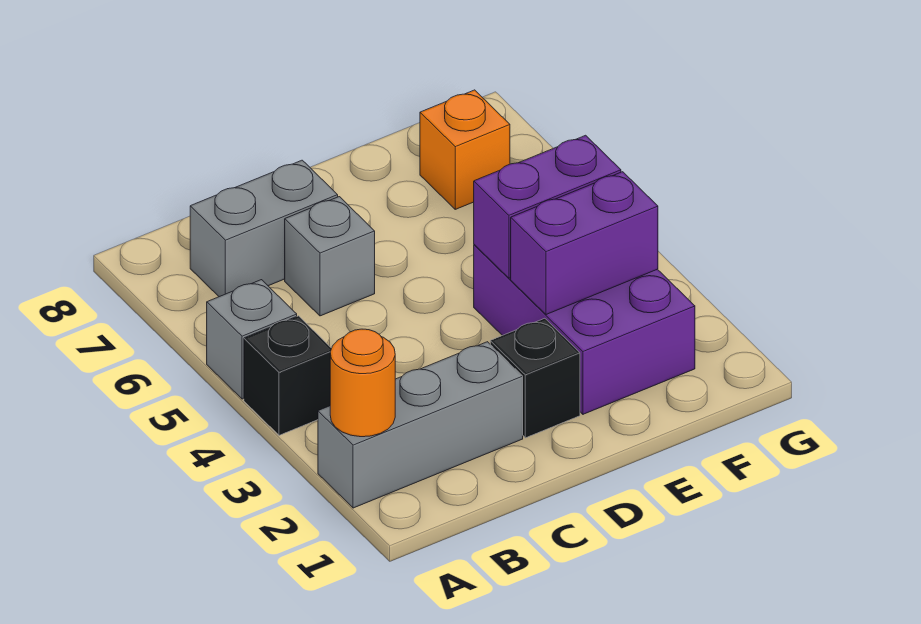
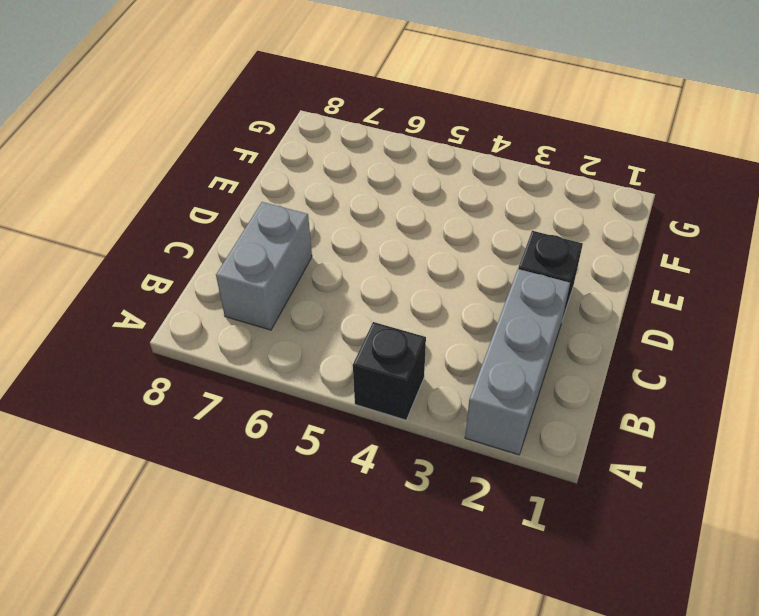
none -> grey brick A5 level 1
none -> grey brick C6 level 1

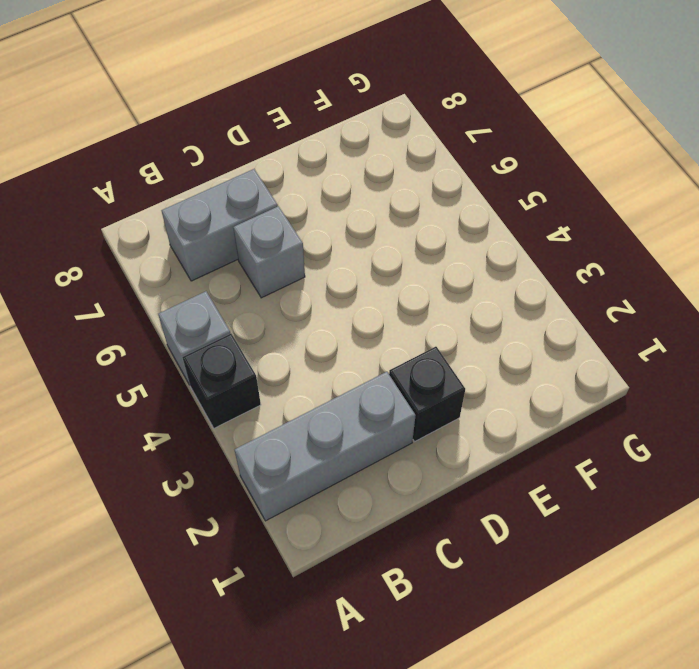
none -> purple brick E2:F4 level 1
none -> orange brick F7 level 1

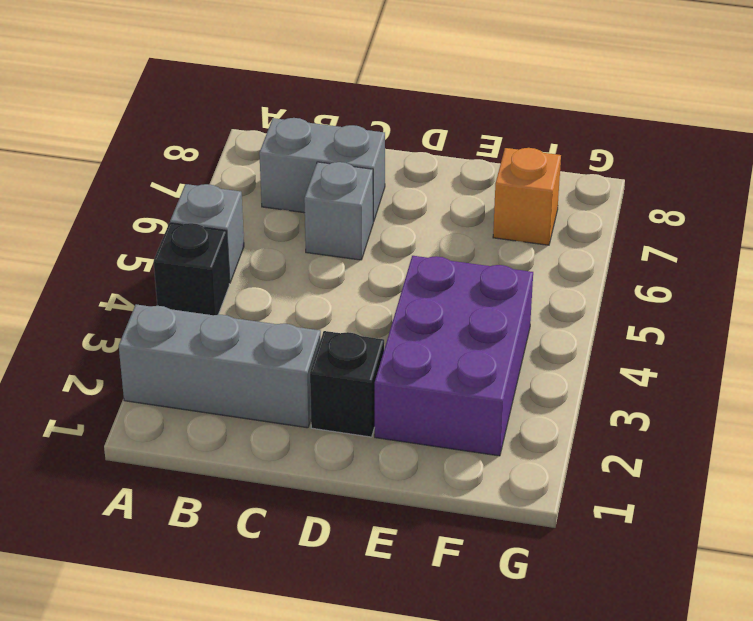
none -> orange round brick A2 level 2
none -> purple brick E3:F3 level 2

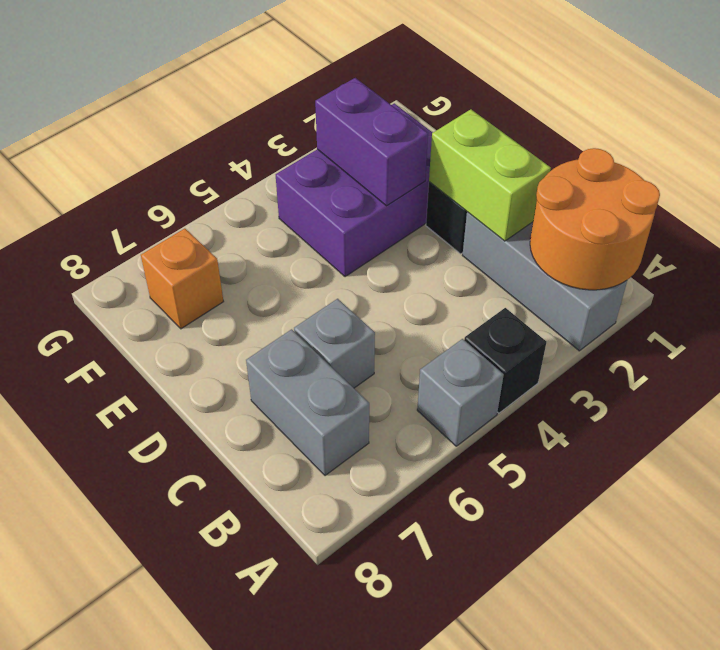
orange round brick A1:B2 level 2 -> orange round brick A2 level 2
lime brick C2:D2 level 2 -> none
none -> purple brick E4:F4 level 2

